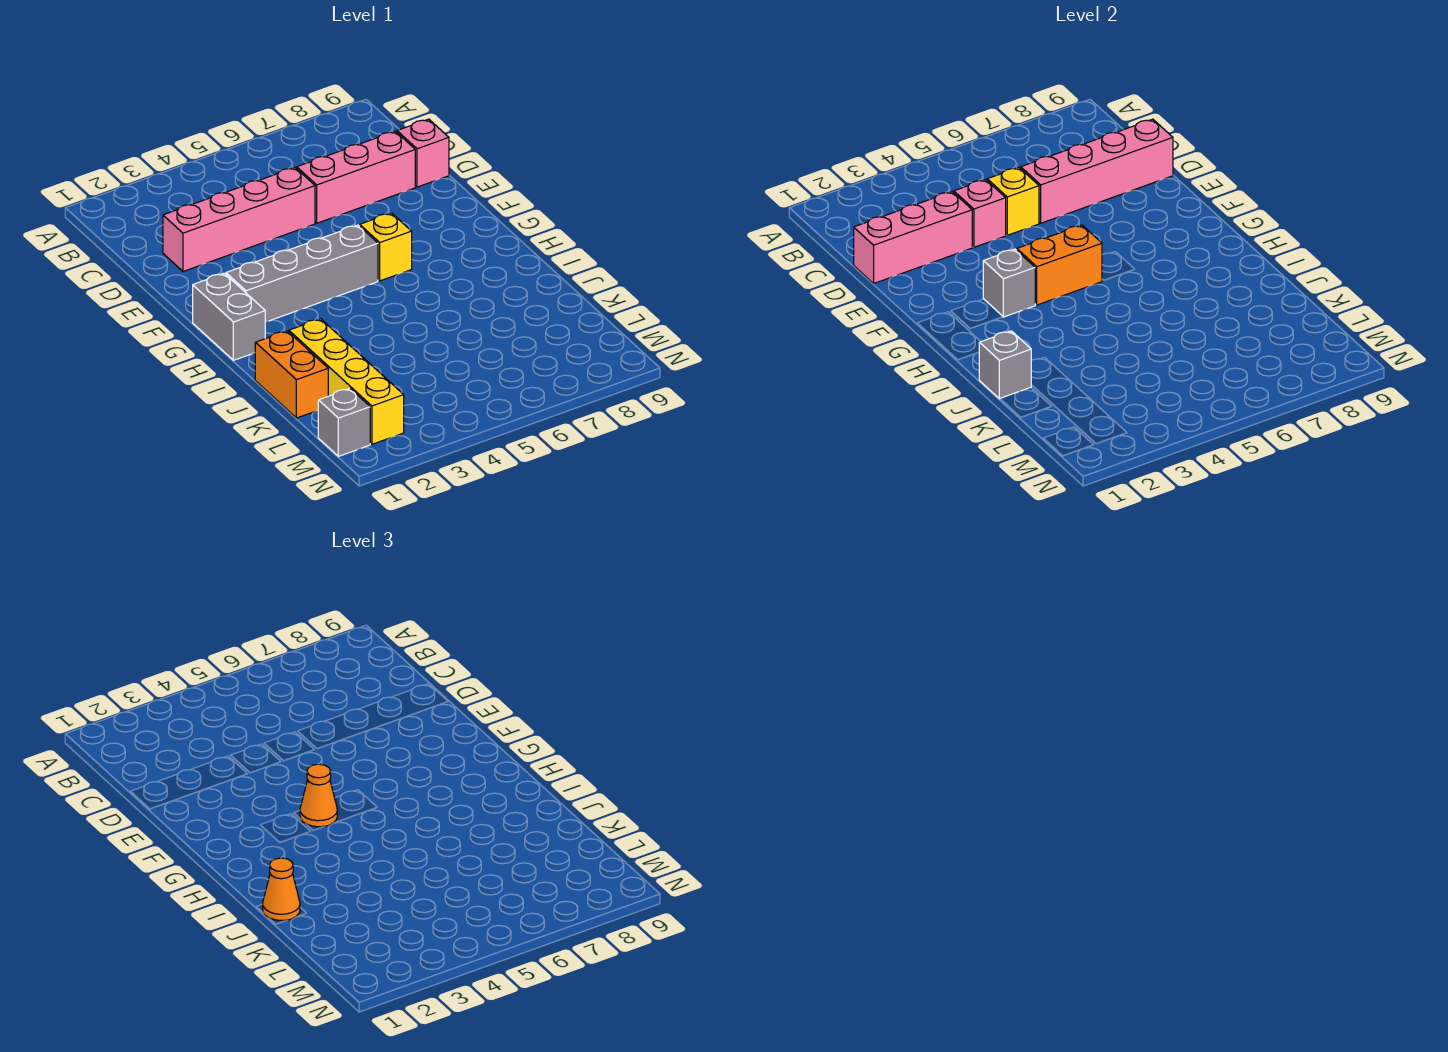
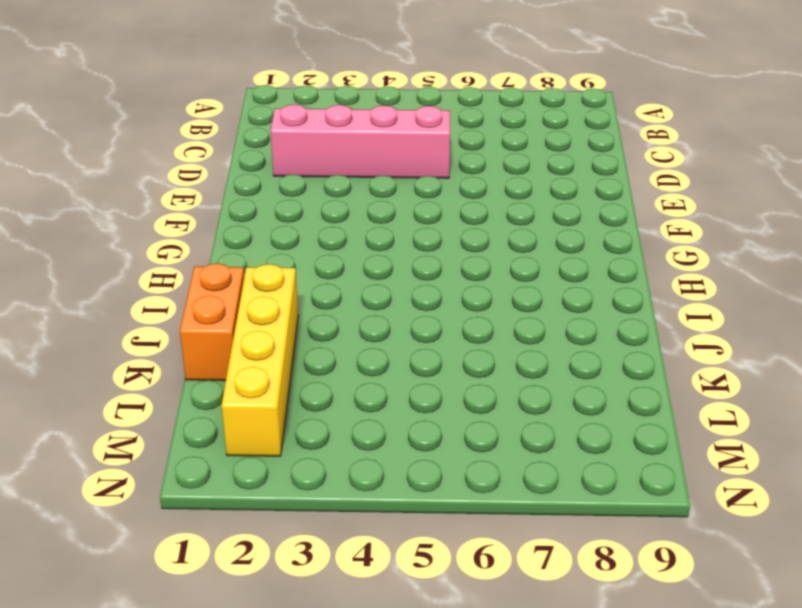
none -> pink brick D6:D8 level 1
none -> pink brick D9 level 1
none -> grey brick G1:H1 level 1

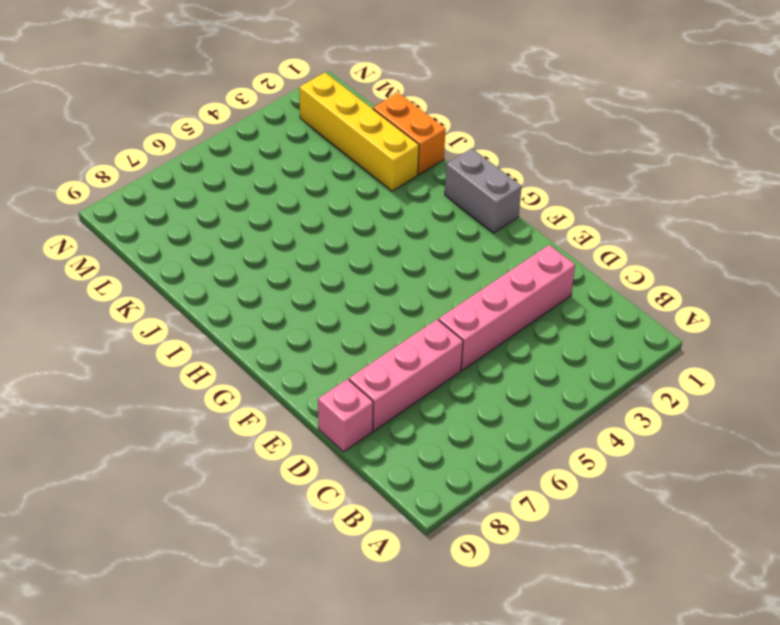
none -> grey brick G2:G5 level 1
none -> yellow brick G6 level 1
none -> grey brick M1 level 1

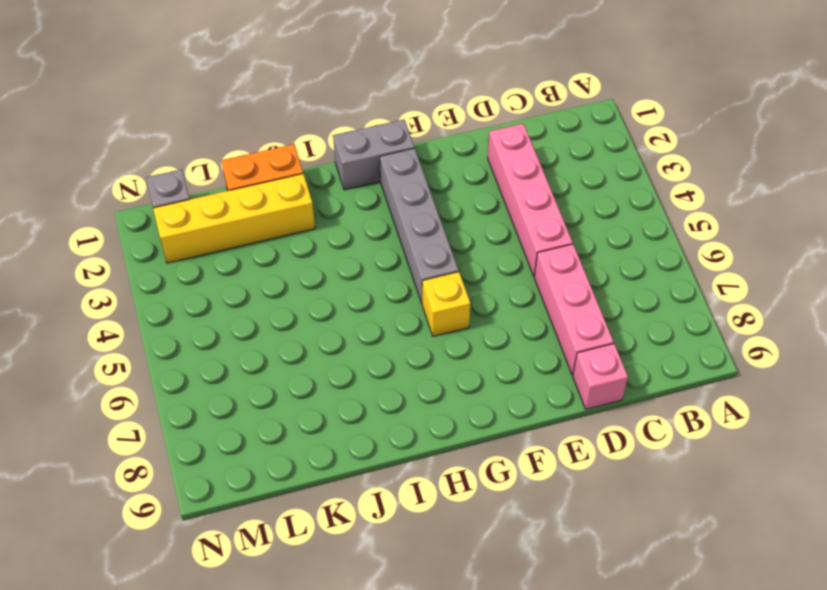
none -> pink brick D1:D3 level 2
none -> pink brick D4 level 2
none -> yellow brick D5 level 2

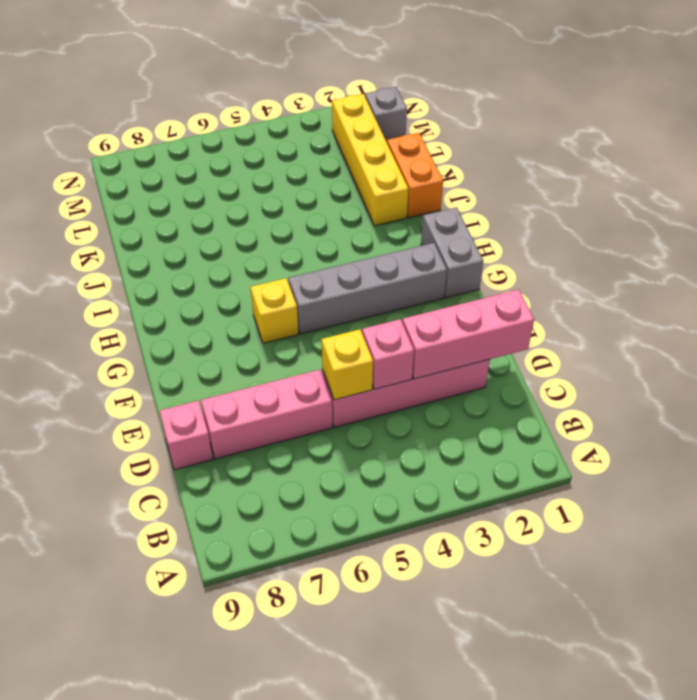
none -> pink brick D6:D9 level 2
none -> grey brick G3 level 2
none -> orange brick G4:G5 level 2

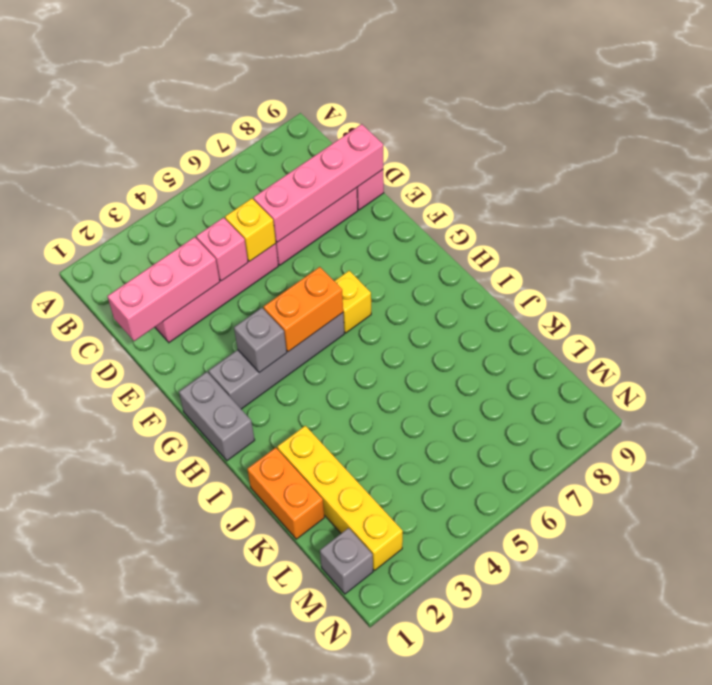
none -> grey brick J1 level 2
none -> orange cone G4 level 3
none -> orange cone J1 level 3

